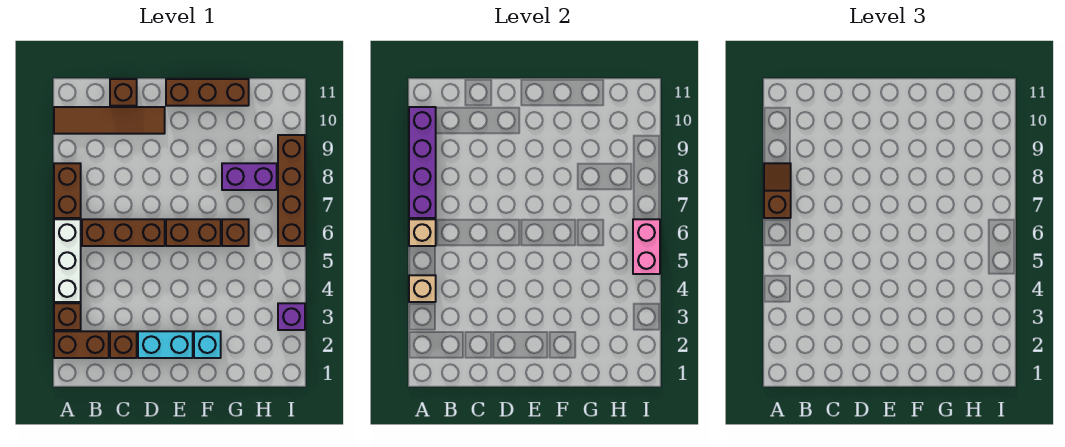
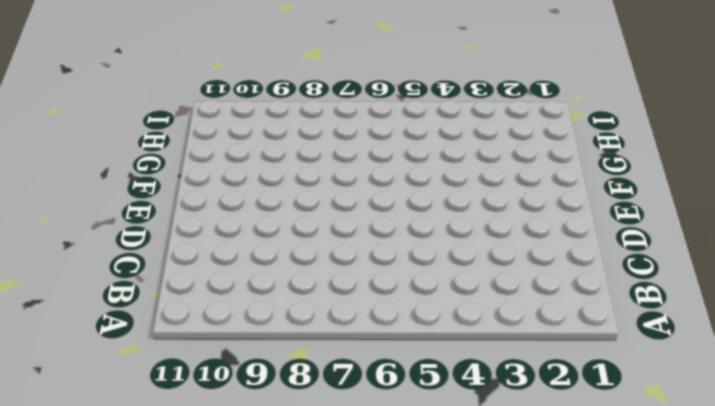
none -> brown brick A2:B2 level 1
none -> brown brick A3 level 1
none -> white brick A4:A6 level 1

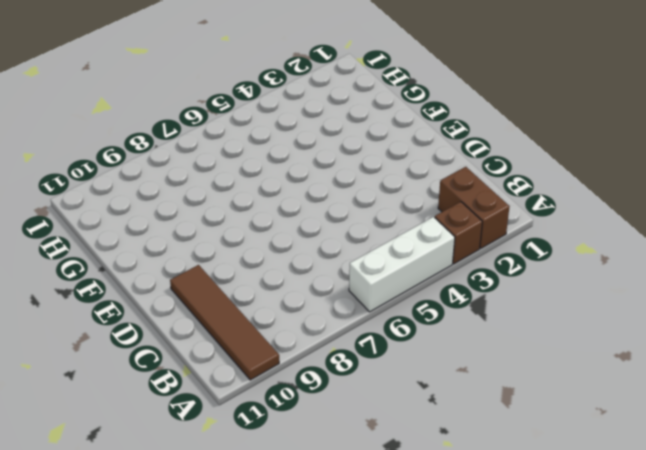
none -> brown brick A7:A8 level 1
none -> brown brick B6:D6 level 1
none -> brown brick C2 level 1

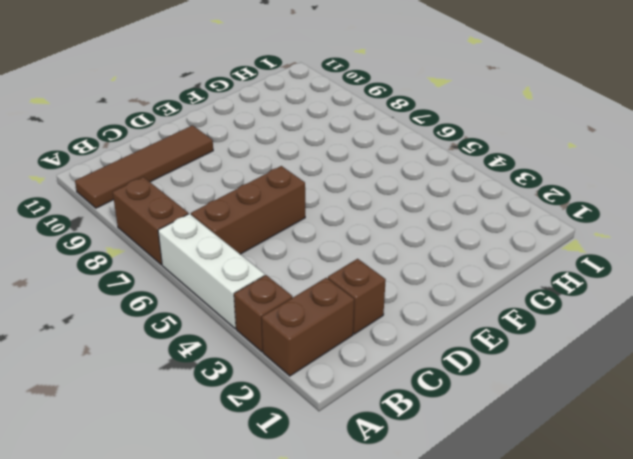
none -> brown brick C11 level 1
none -> cyan brick D2:E2 level 1
none -> brown brick E6:F6 level 1

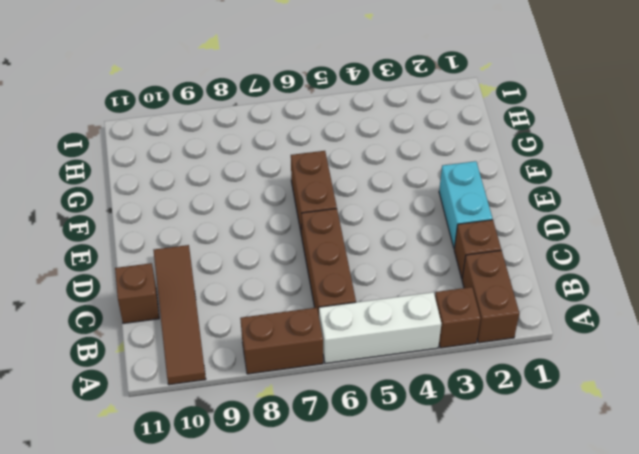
none -> brown brick E11:G11 level 1
none -> cyan brick F2 level 1
none -> brown brick G6 level 1

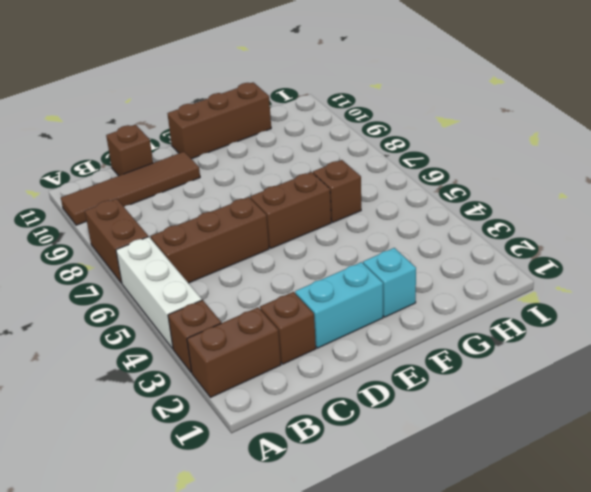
none -> purple brick G8:H8 level 1
none -> purple brick I3 level 1
none -> brown brick I6:I9 level 1

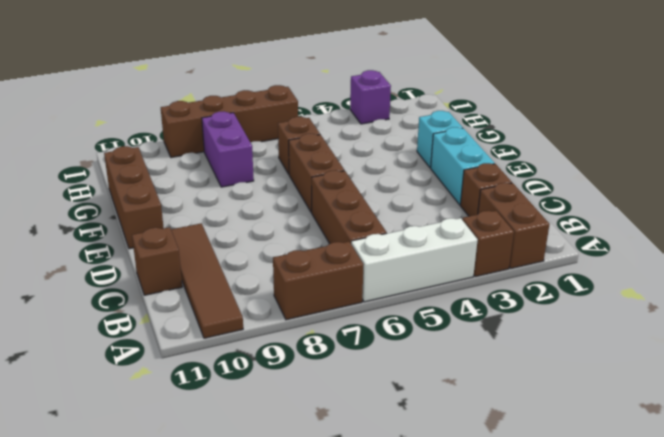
none -> tan brick A4 level 2
none -> tan brick A6 level 2
none -> purple brick A7:A10 level 2

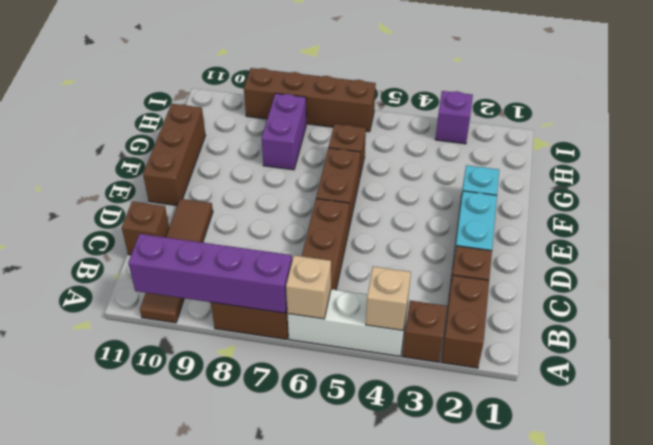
none -> pink brick I5:I6 level 2
none -> brown slope A7:A8 level 3 top 7

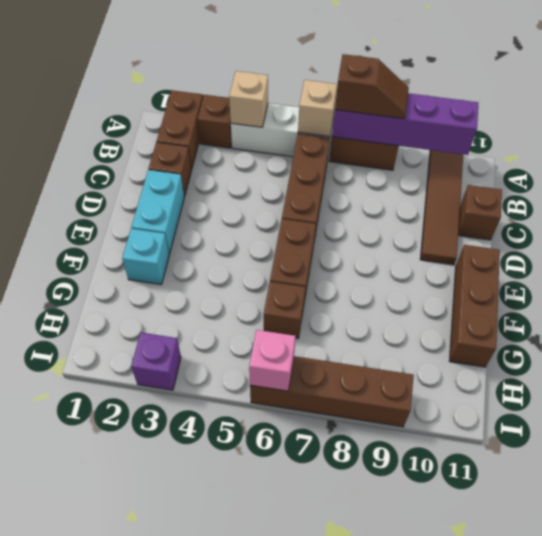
pink brick I6 level 2 -> pink brick I5:I6 level 2
none -> purple brick G8:H8 level 1

